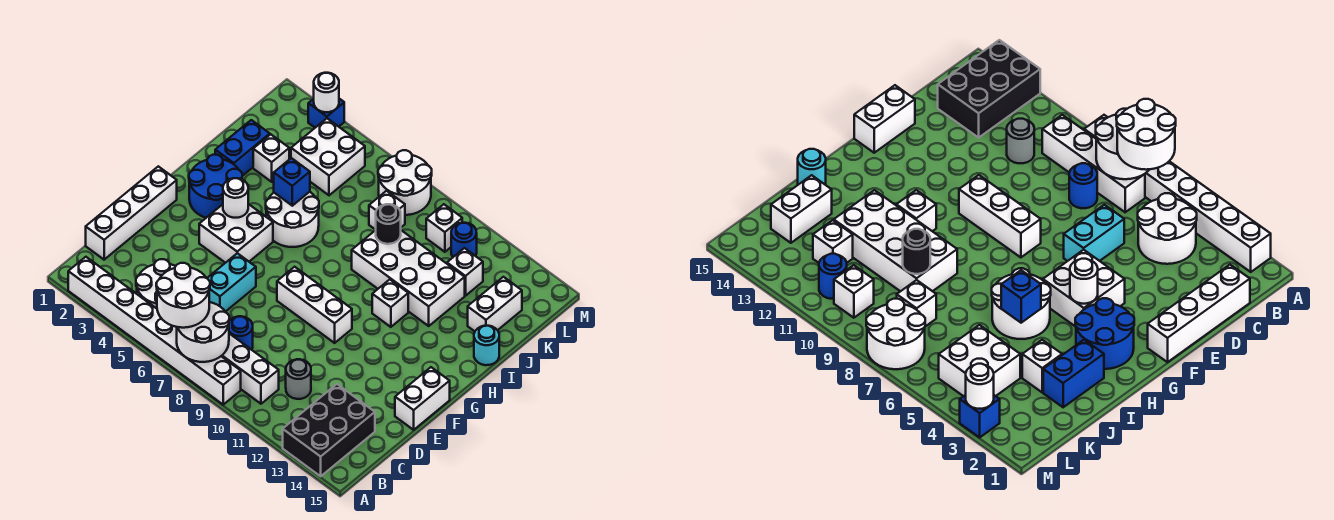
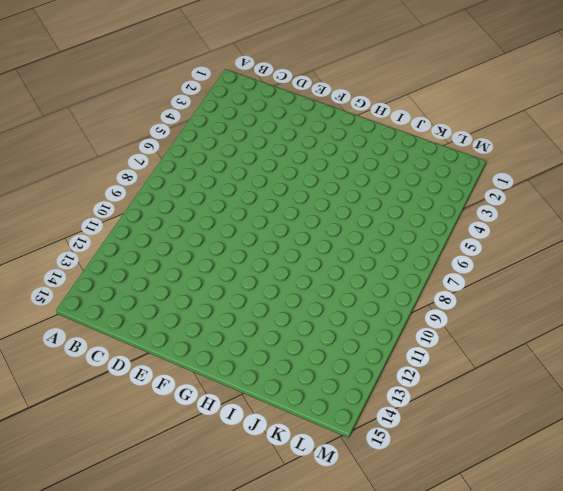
none -> white brick A2:A9 level 1
none -> black brick A13:C14 level 1
none -> white round brick B4:C5 level 1
none -> white brick B7:B10 level 1

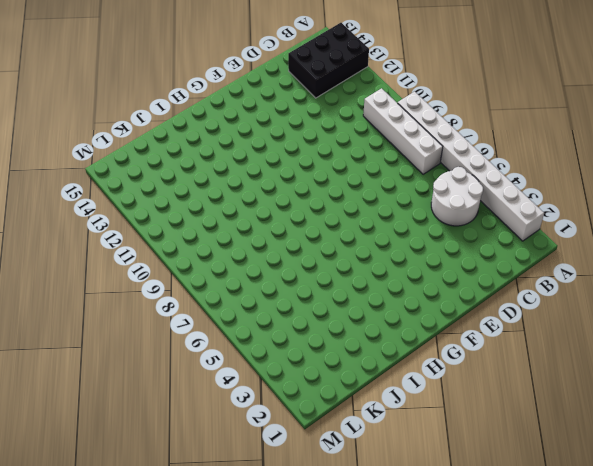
none -> white brick C1:F1 level 1
none -> blue round brick C8 level 1
none -> grey round brick C11 level 1
none -> cyan brick D6:E6 level 1

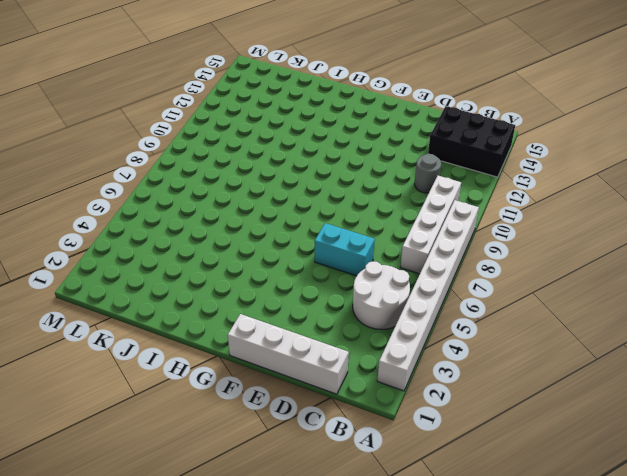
none -> blue round brick C8 level 1
none -> white brick E15:F15 level 1
none -> white brick F4:G5 level 1
none -> white brick F8:F10 level 1

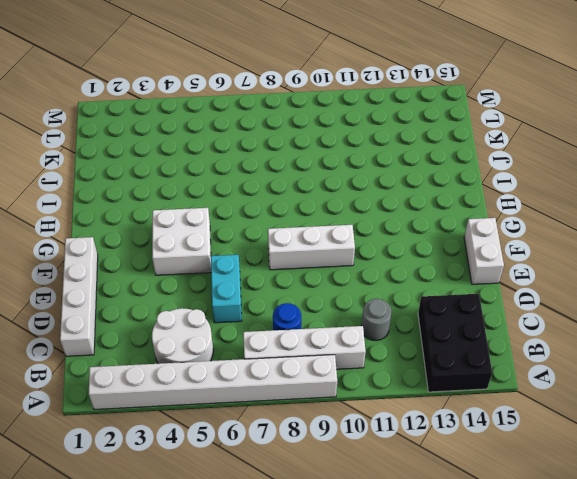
none -> blue round brick G2:H3 level 1
none -> white round brick H5:I6 level 1
none -> white brick H11 level 1
none -> blue brick I2:J2 level 1

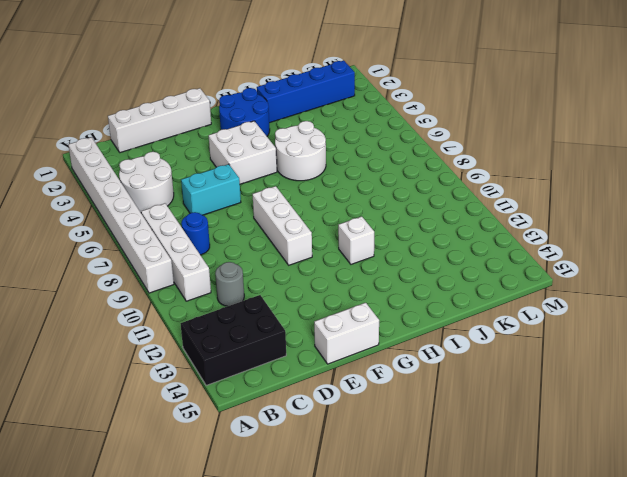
blue brick I2:L2 level 1 -> blue brick I2:J2 level 1
none -> white brick I9:J12 level 1
none -> cyan round brick I15 level 1
none -> white brick J3 level 1
none -> white brick J14:K14 level 1

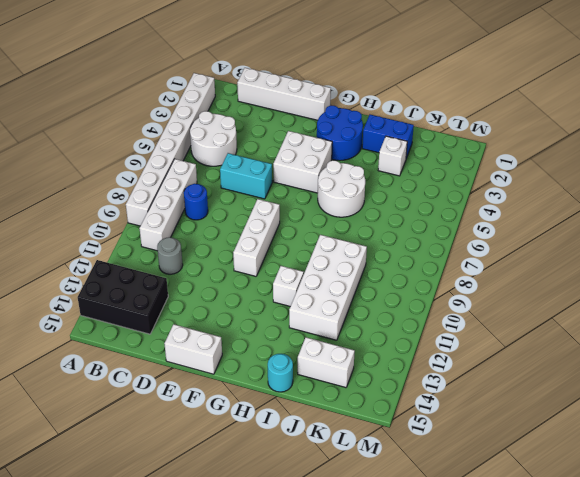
none -> white brick K4:L5 level 1
none -> white brick K8 level 1
none -> white brick K12 level 1
none -> white round brick L7:M8 level 1

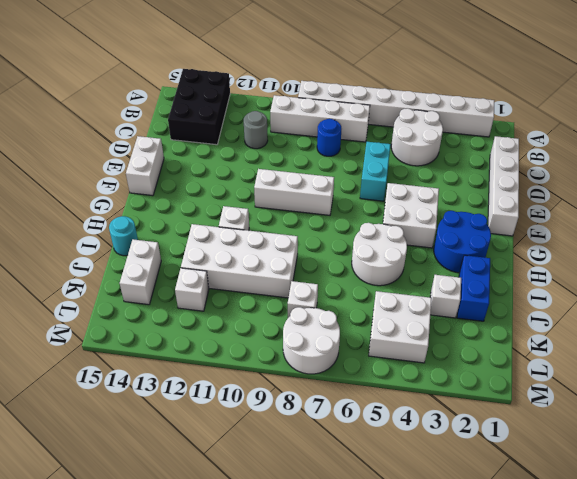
none -> white brick L10 level 1
none -> blue round brick L11 level 1
none -> blue brick M3 level 1
none -> white round brick A7:B8 level 2

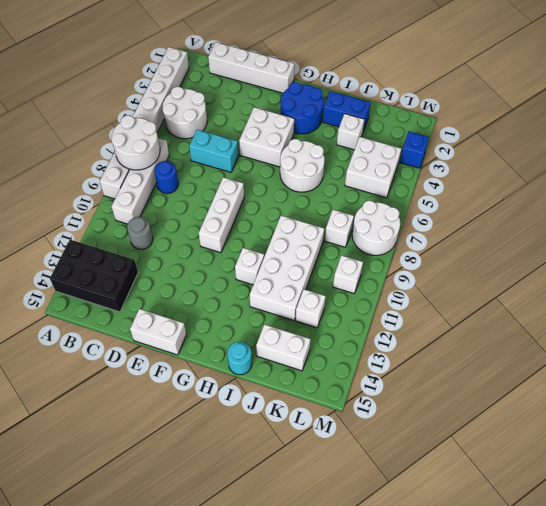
none -> blue round brick L11 level 1
none -> white round brick G4 level 2
none -> blue brick I5 level 2
none -> black round brick J9 level 2

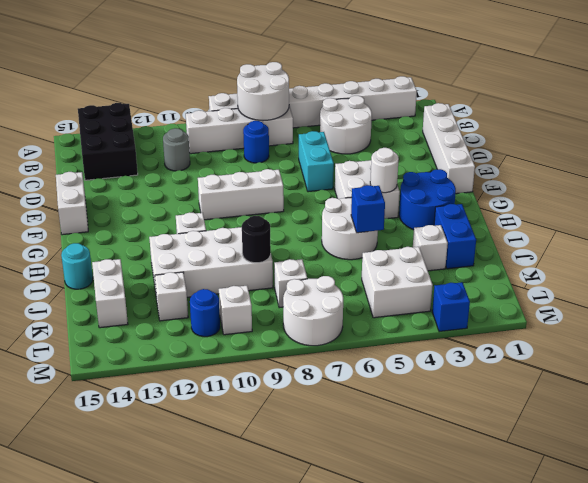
none -> white round brick M3 level 2
none -> white round brick A6:B7 level 3

